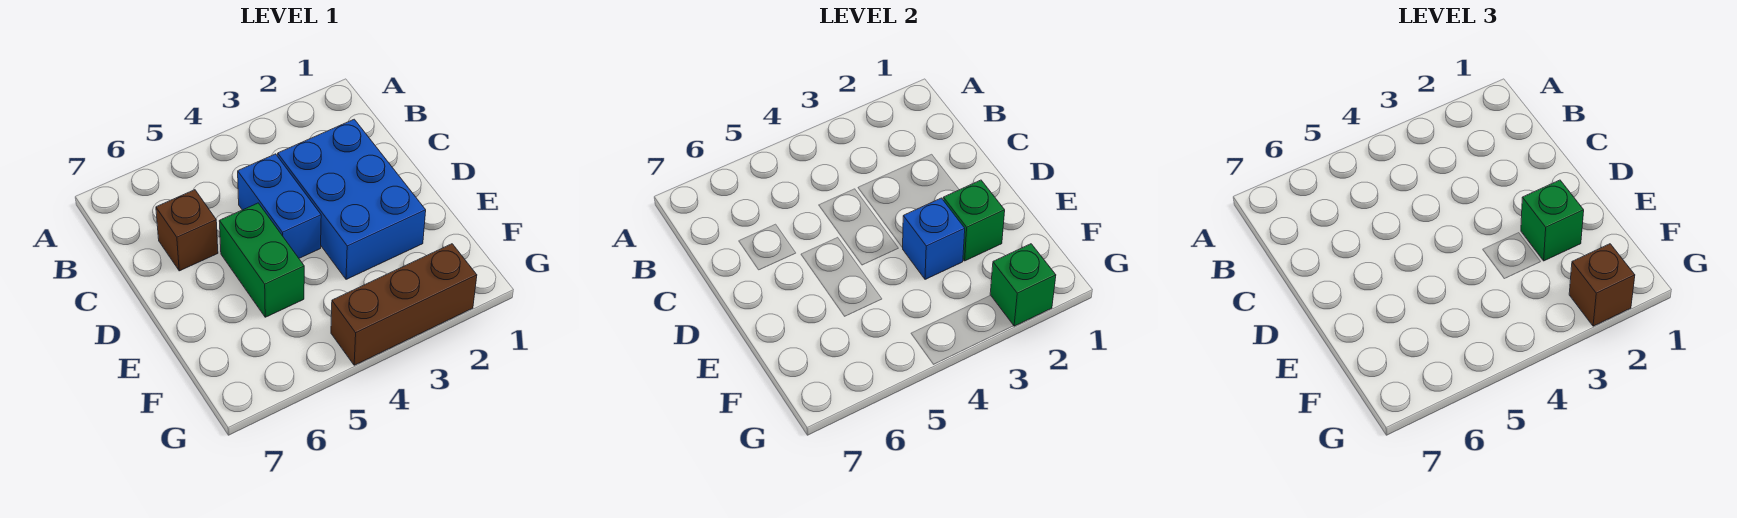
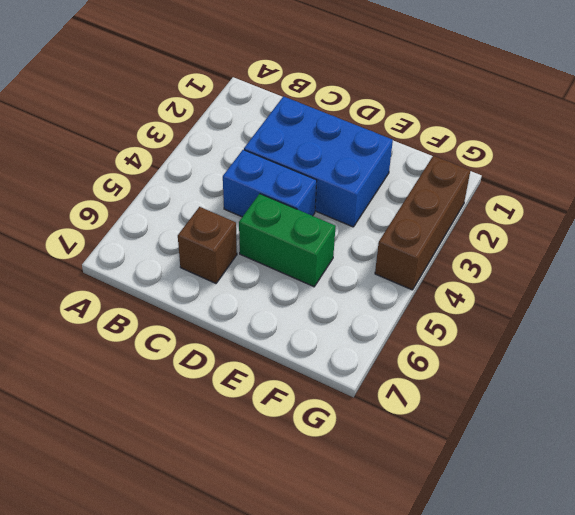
none -> green brick E2 level 2
none -> blue brick E3 level 2

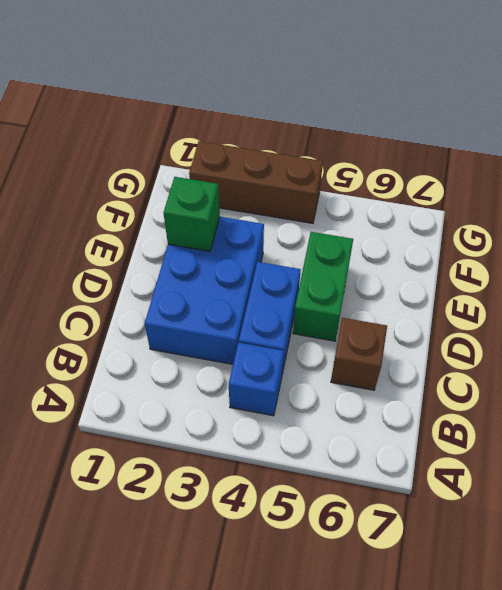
blue brick B4 level 1 -> blue brick E3 level 2
none -> green brick G2 level 2
none -> green brick E2 level 3

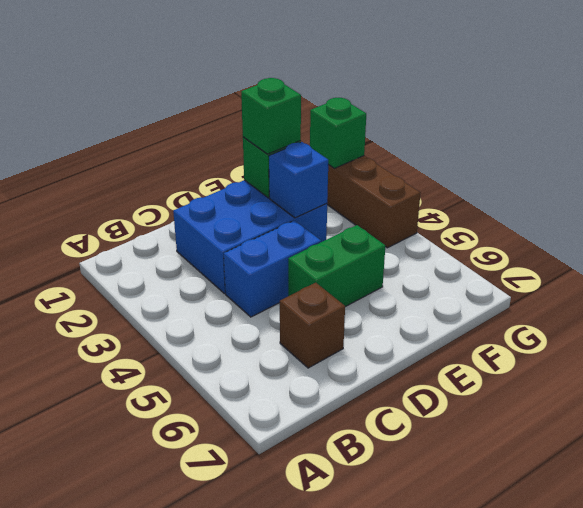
none -> brown brick G2 level 3

